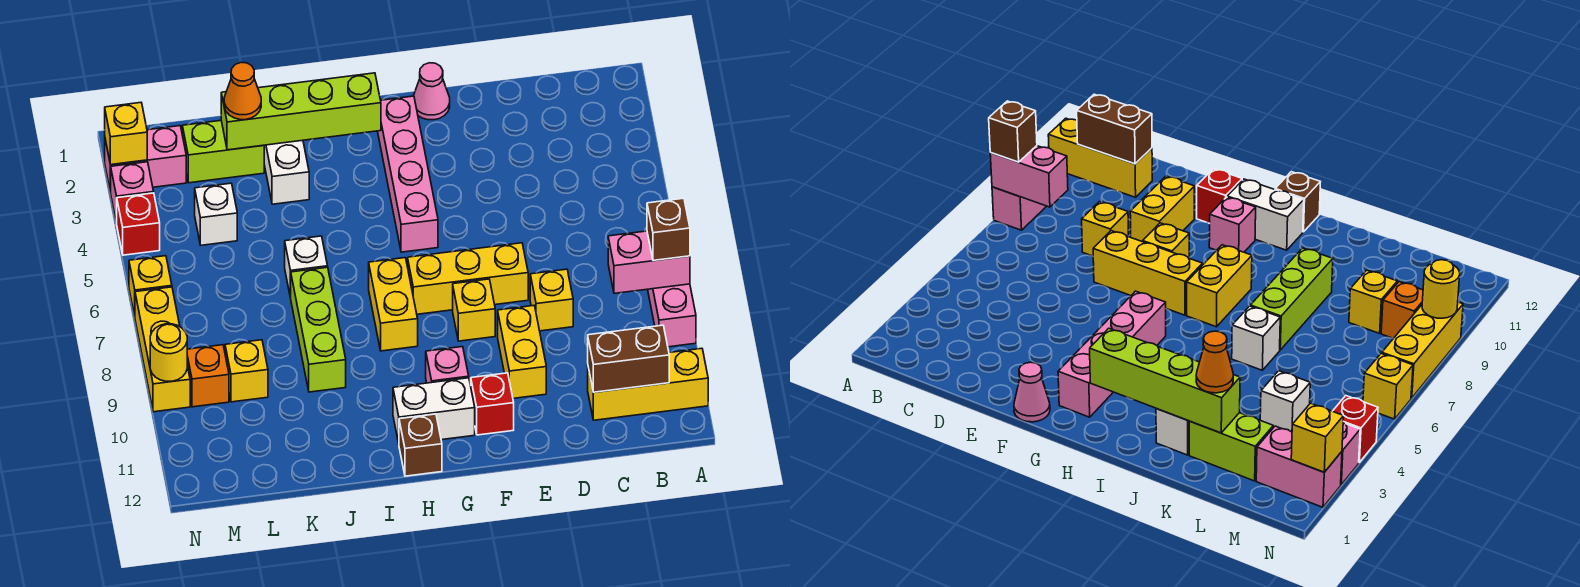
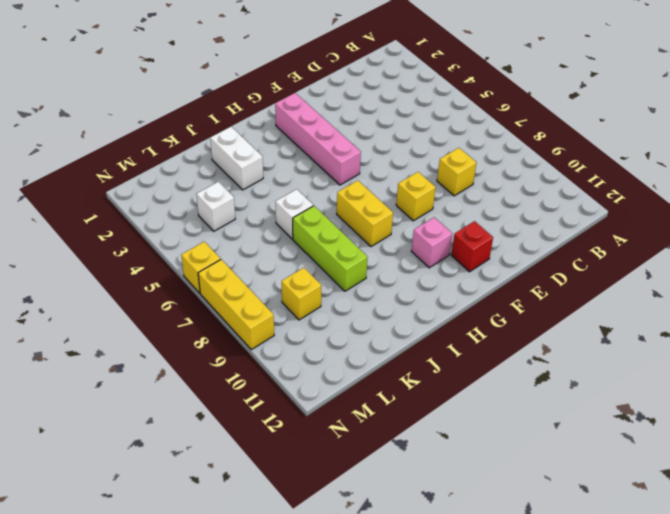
none -> pink brick A8:A9 level 1
none -> yellow brick A11:C11 level 1
none -> yellow brick E7:G7 level 1
none -> yellow brick E9:E10 level 1

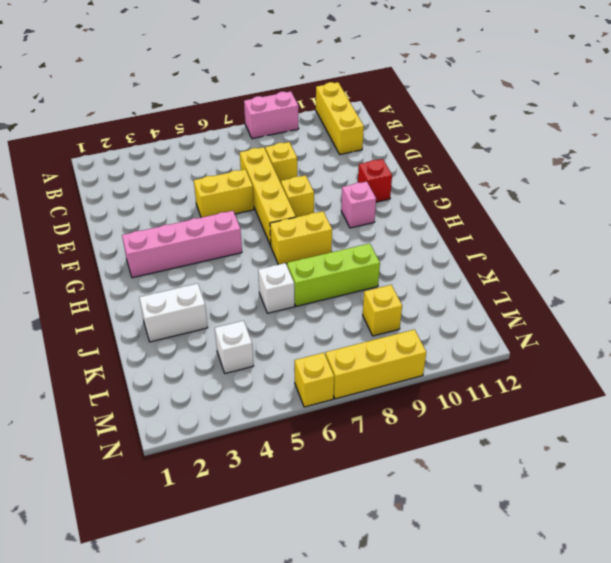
yellow brick D7:G7 level 1 -> yellow brick E7:G7 level 1
yellow brick E5:E6 level 1 -> yellow brick E9:E10 level 1
none -> pink cone F1 level 1
none -> white brick G11:H11 level 1
none -> brown brick H12 level 1
none -> lime brick K2:L2 level 1

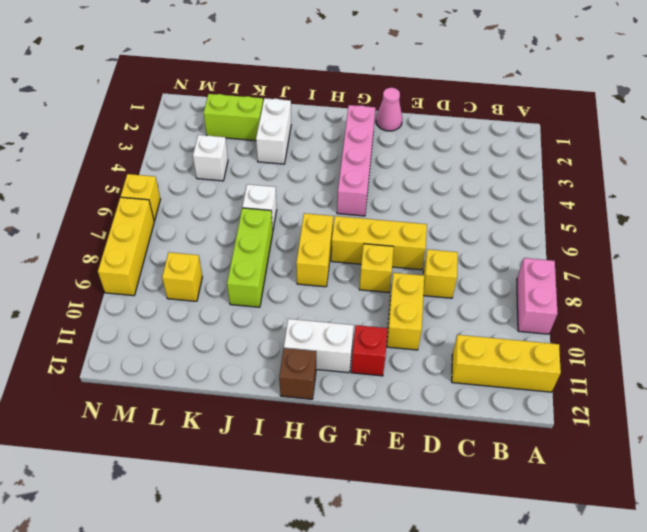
none -> pink brick G10 level 1
none -> pink brick M2:N2 level 1
none -> orange brick M9 level 1
none -> pink brick N3 level 1

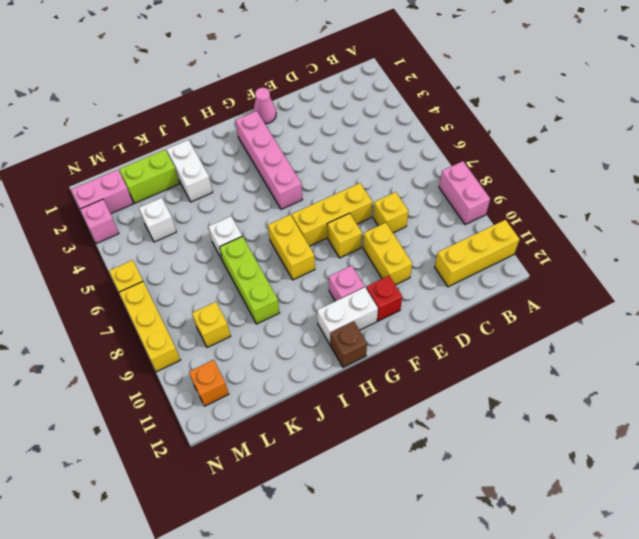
orange brick M11 level 1 -> orange brick M9 level 1
none -> red brick N4 level 1
none -> pink brick A8:B8 level 2
none -> brown brick B11:C11 level 2
none -> lime brick H2:K2 level 2

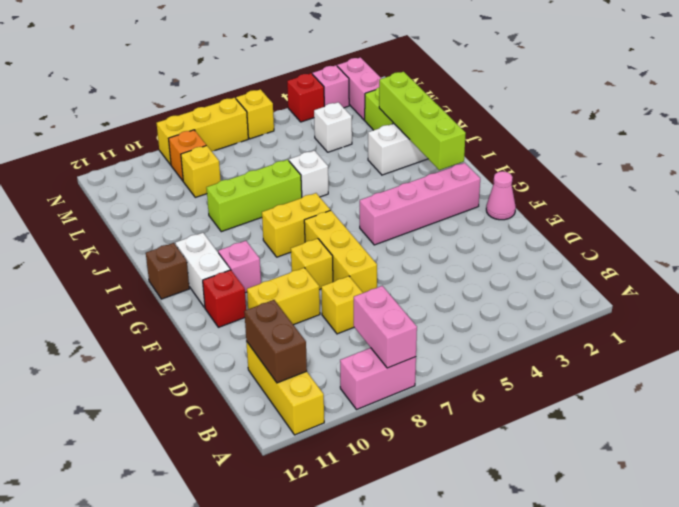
none -> yellow brick N2 level 2
none -> yellow round brick N9 level 2
none -> brown brick A8 level 3
none -> orange cone K2 level 3

